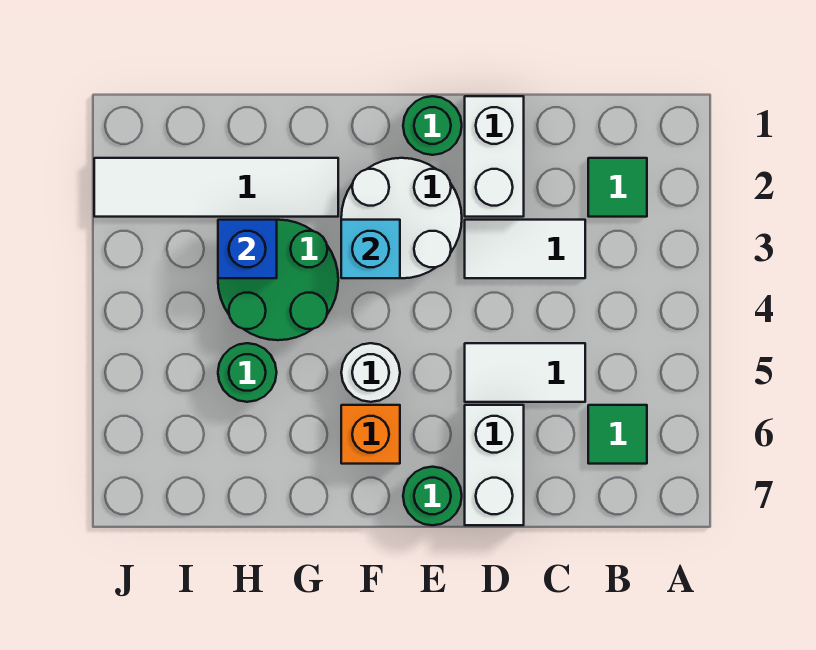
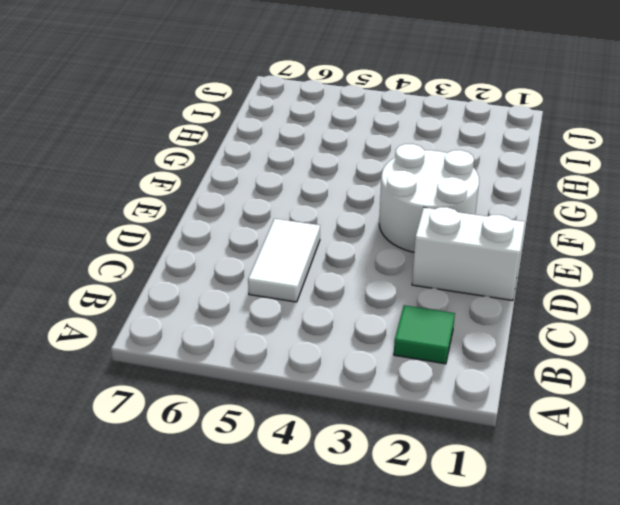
none -> green tile B6 level 1
none -> white tile C3:D3 level 1
none -> white brick D6:D7 level 1

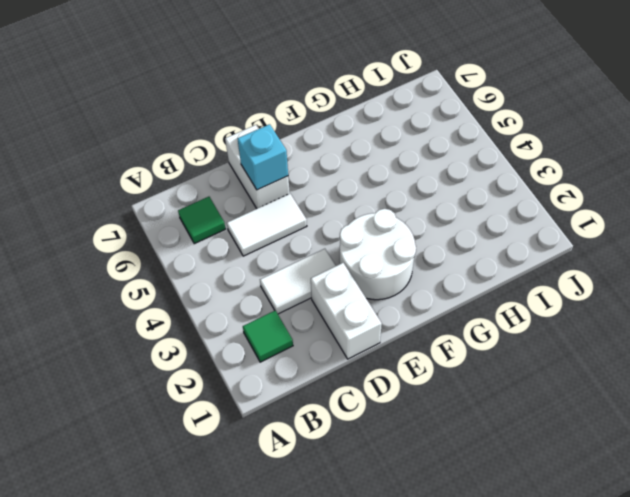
cyan brick D6 level 2 -> cyan brick F3 level 2
none -> green round brick E1 level 1
none -> green round brick E7 level 1
none -> white round brick F5 level 1

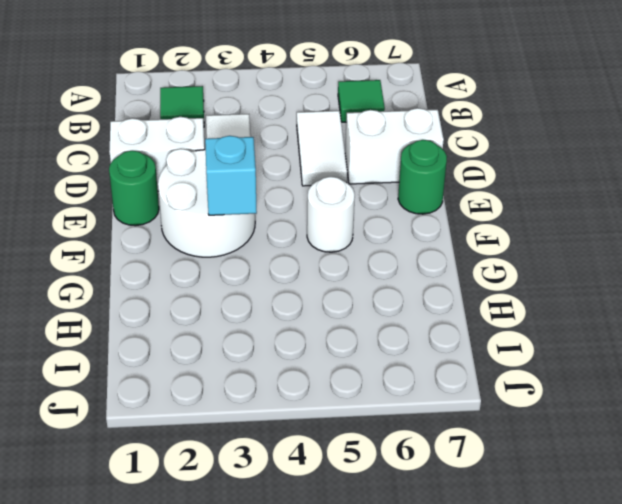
none -> orange brick F6 level 1
none -> white tile G2:J2 level 1
none -> green round brick G3:H4 level 1

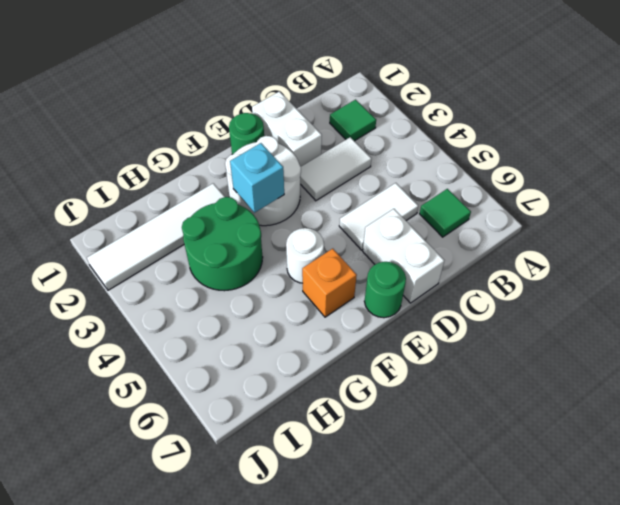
none -> green round brick H5 level 1
none -> blue brick H3 level 2

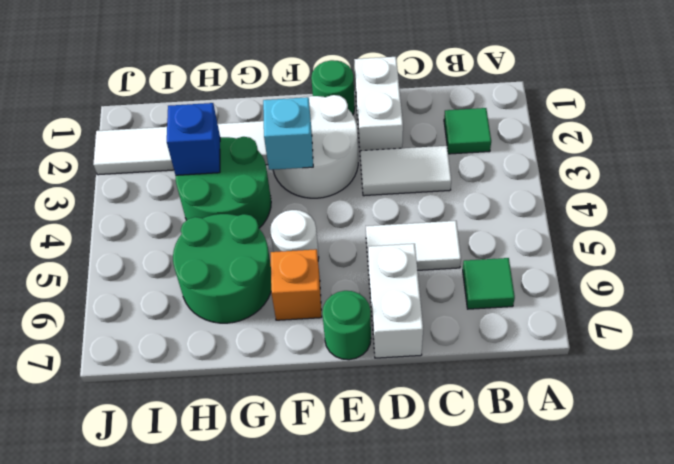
green round brick G5:H6 level 1 -> green round brick H5 level 1

